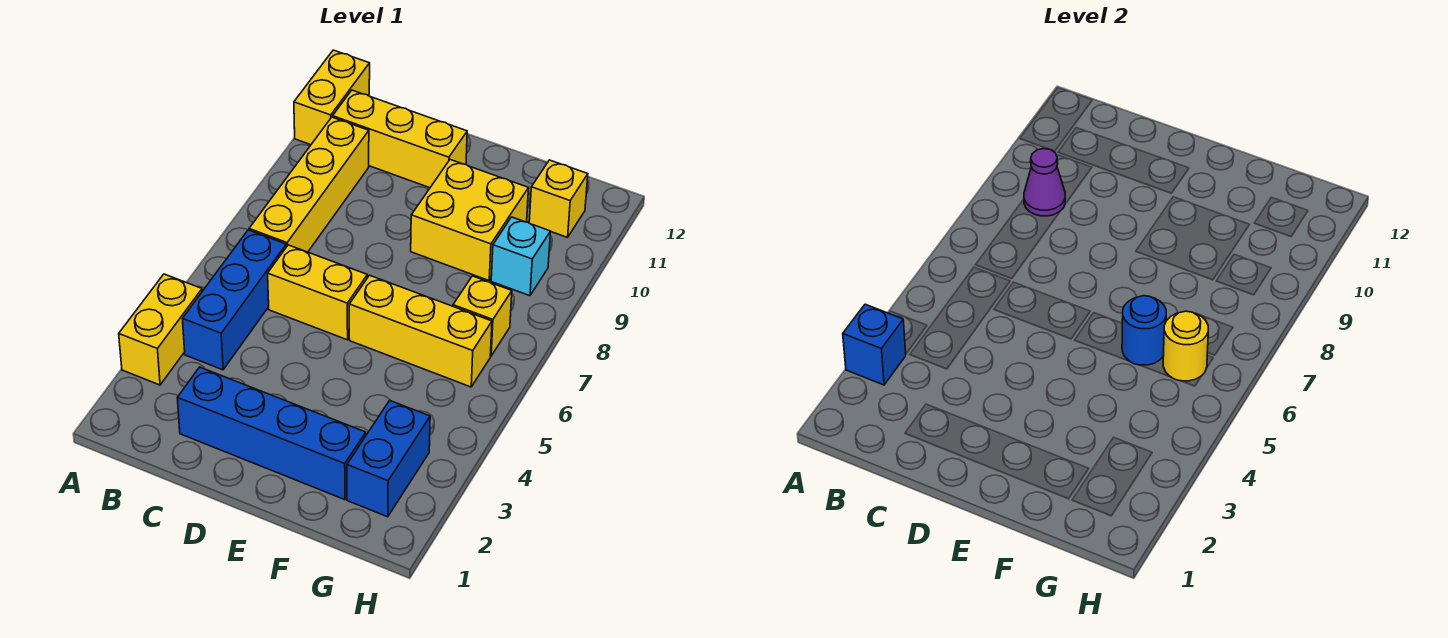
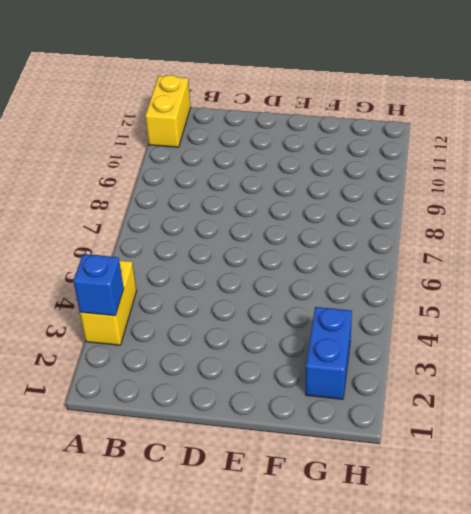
none -> blue brick B4:B6 level 1
none -> yellow brick B7:B10 level 1
none -> yellow brick B11:D11 level 1

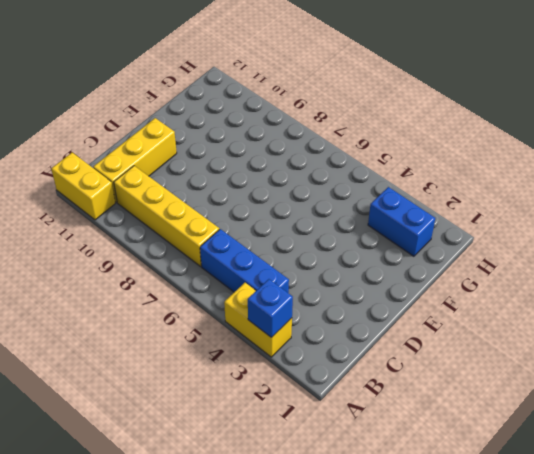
none -> blue brick C2:F2 level 1
none -> yellow brick C6:D6 level 1
none -> yellow brick E6:G6 level 1

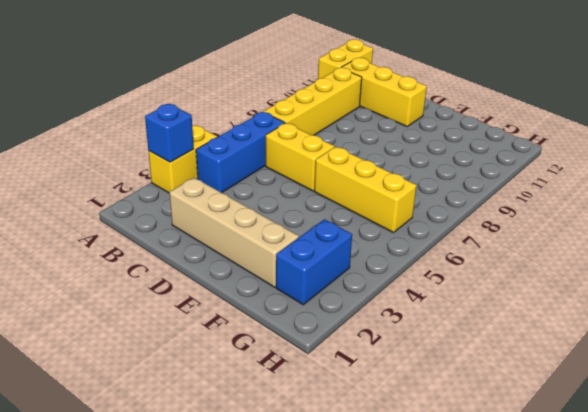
tan brick C2:F2 level 1 -> blue brick C2:F2 level 1
none -> yellow brick E9:F10 level 1
none -> yellow brick G7 level 1
none -> cyan brick G9 level 1

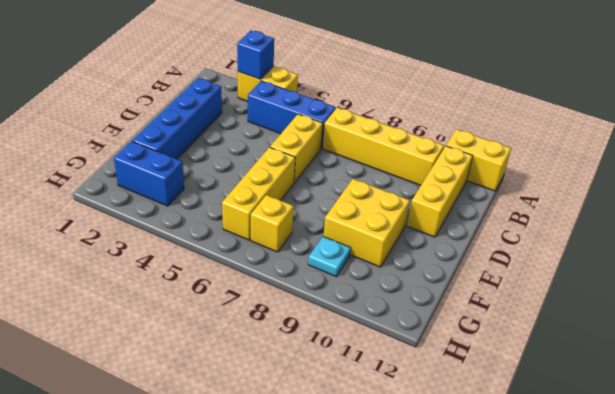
cyan plate G9 level 1 -> cyan brick G9 level 1
none -> yellow brick G11 level 1
none -> purple cone B9 level 2
none -> blue round brick F6 level 2

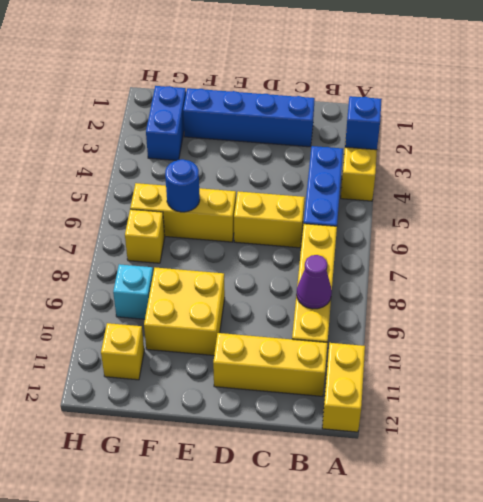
none -> yellow round brick G6 level 2

